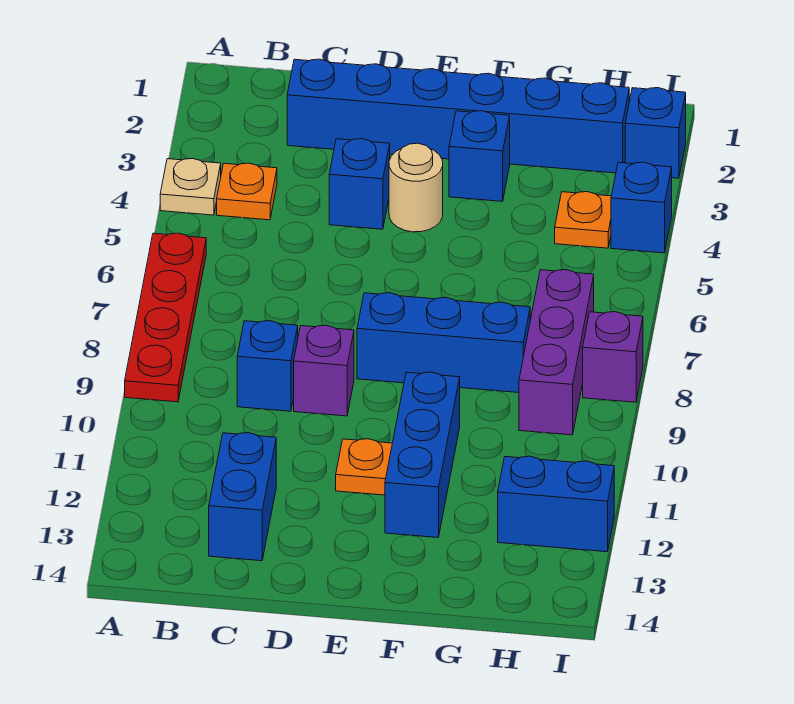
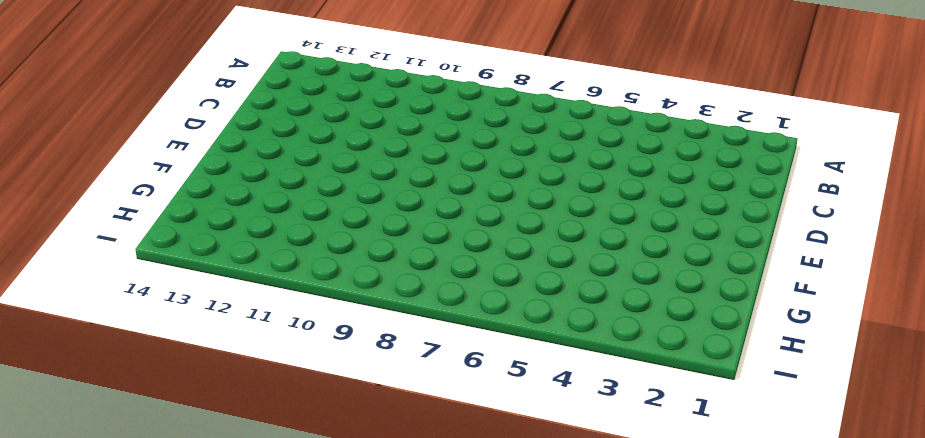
none -> tan plate A4 level 1
none -> red plate A6:A9 level 1
none -> orange plate B4 level 1

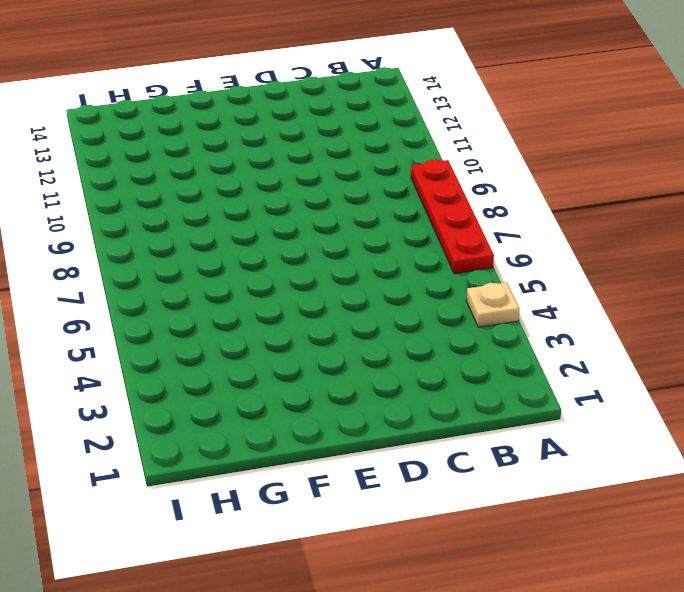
none -> orange plate B4 level 1
none -> blue brick C2:H2 level 1
none -> blue brick C9 level 1

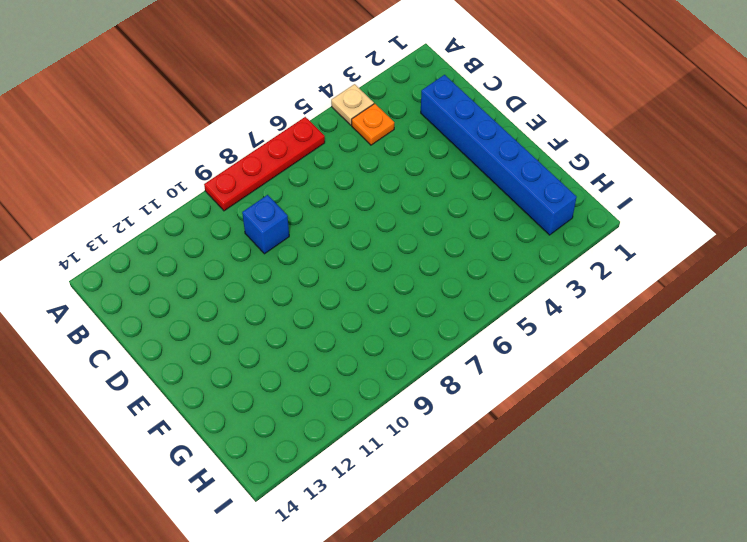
none -> blue brick C12:C13 level 1
none -> blue brick D4 level 1
none -> purple brick D9 level 1

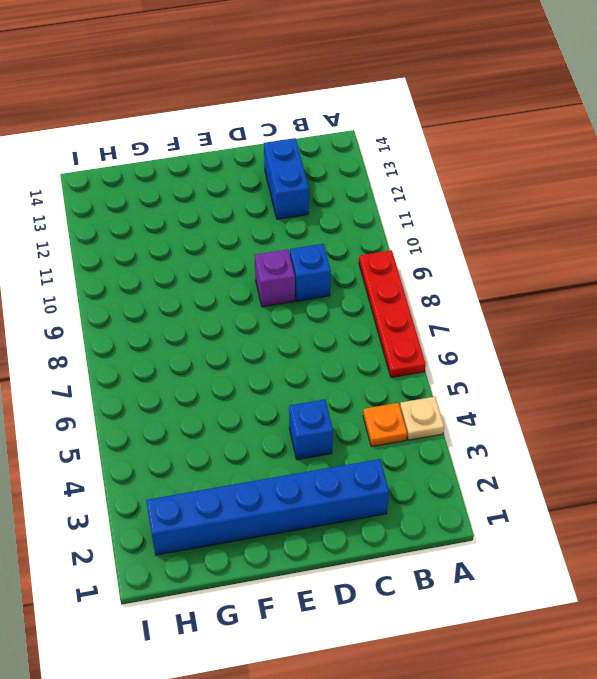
none -> tan round brick E4 level 1
none -> blue brick E8:G8 level 1
none -> orange plate E11 level 1

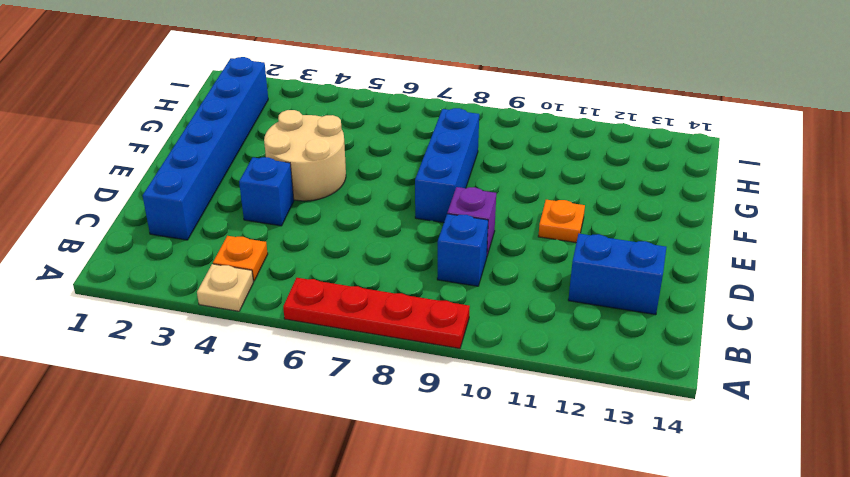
tan round brick E4:F5 level 1 -> tan round brick E4 level 1
none -> blue brick F3 level 1
none -> blue brick F10:F12 level 1
none -> orange plate H4 level 1

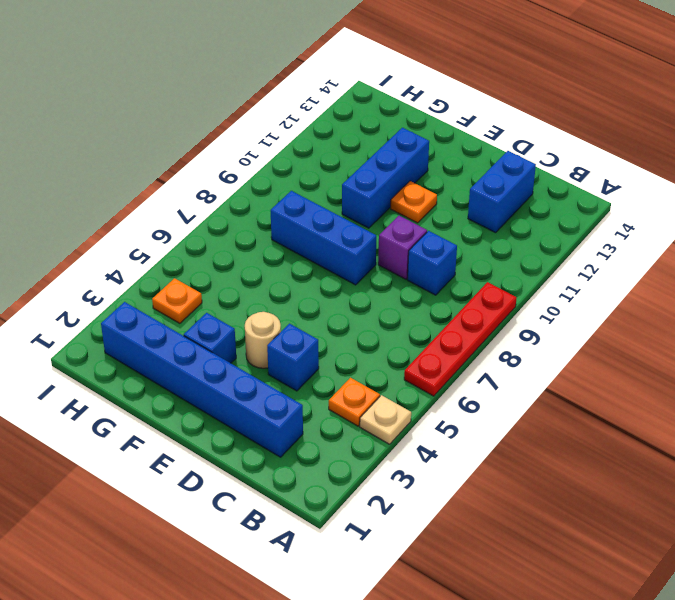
none -> purple brick H7:H9 level 1
none -> blue brick H12:I12 level 1
none -> blue brick I2 level 1

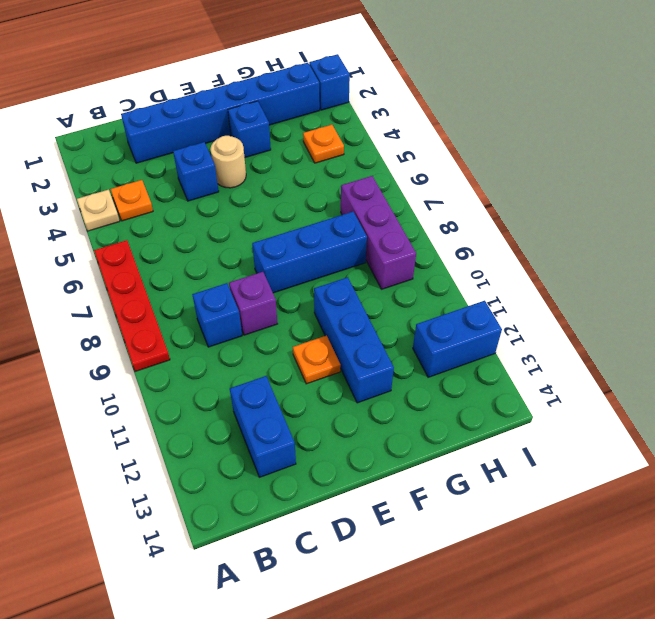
none -> blue brick I4 level 1
none -> purple brick I8 level 1

